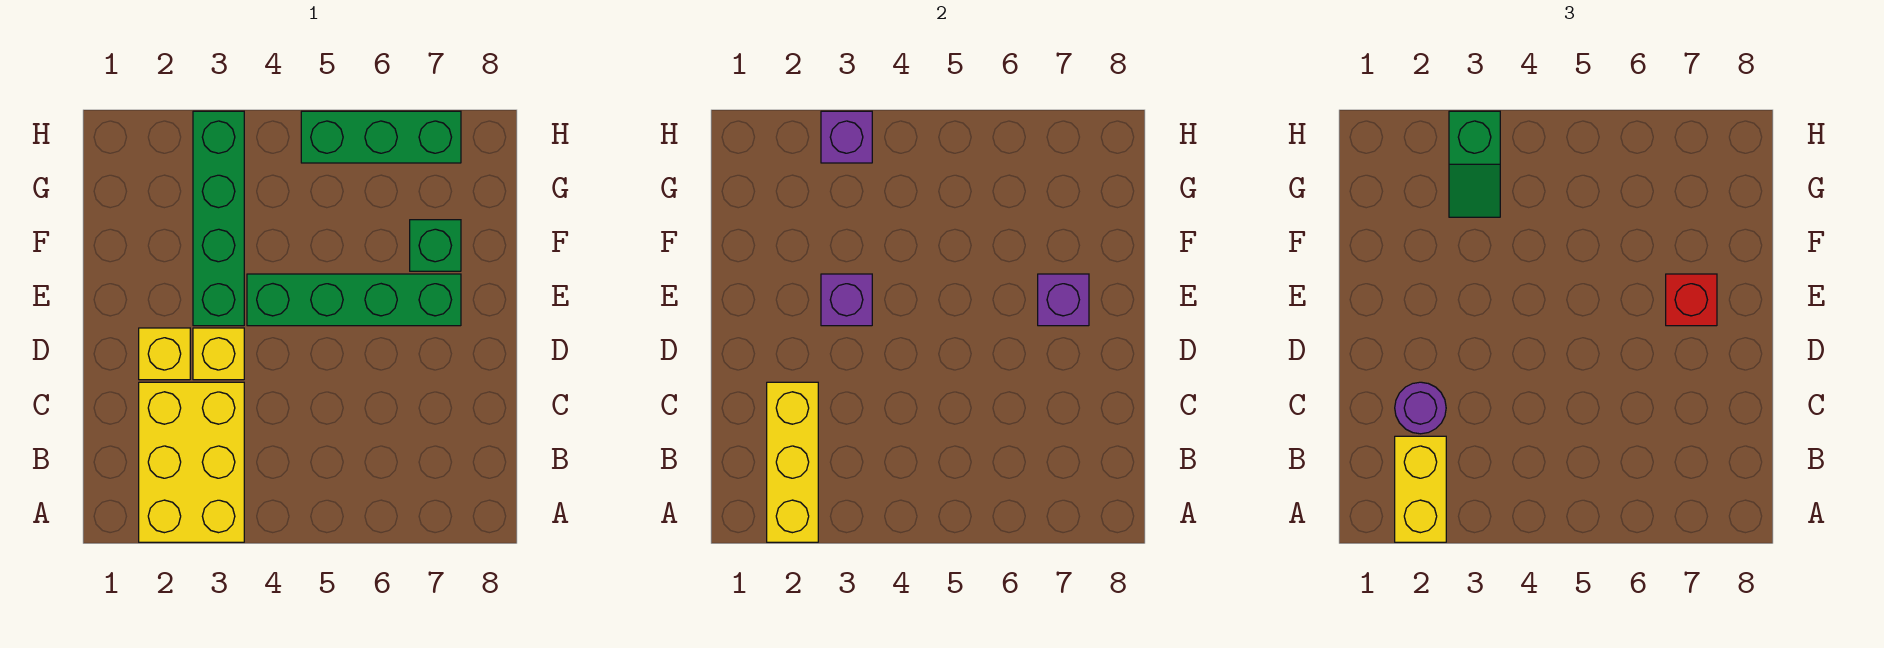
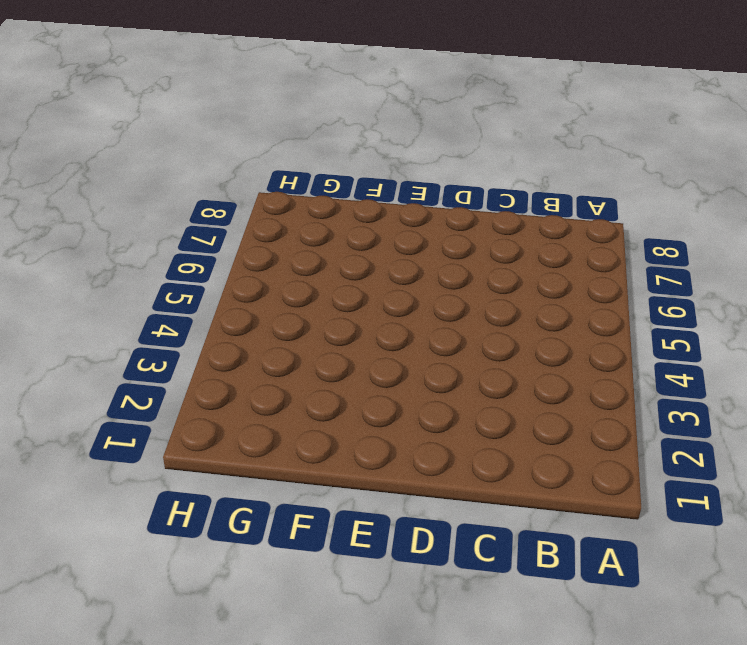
none -> yellow brick A2:C3 level 1
none -> yellow brick D2 level 1
none -> yellow brick D3 level 1

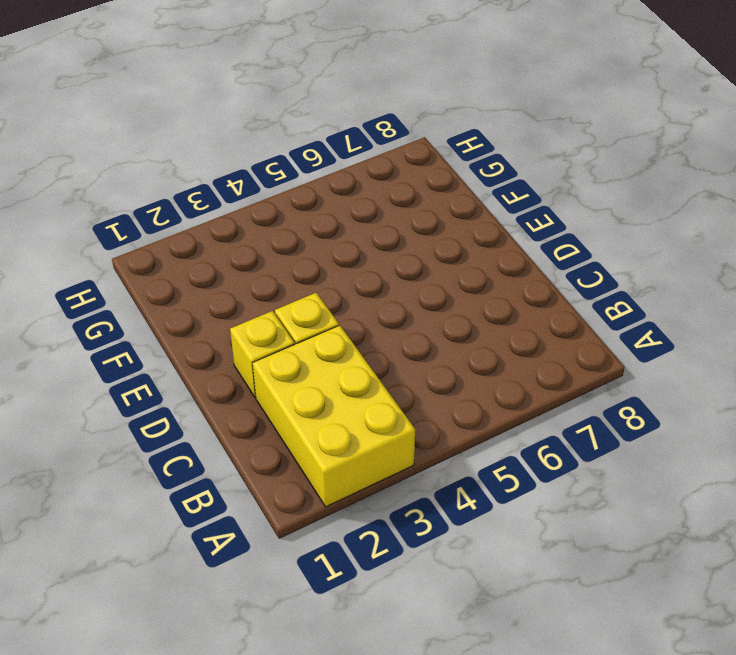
none -> green brick E3:H3 level 1
none -> green brick E4:E7 level 1
none -> green brick F7 level 1

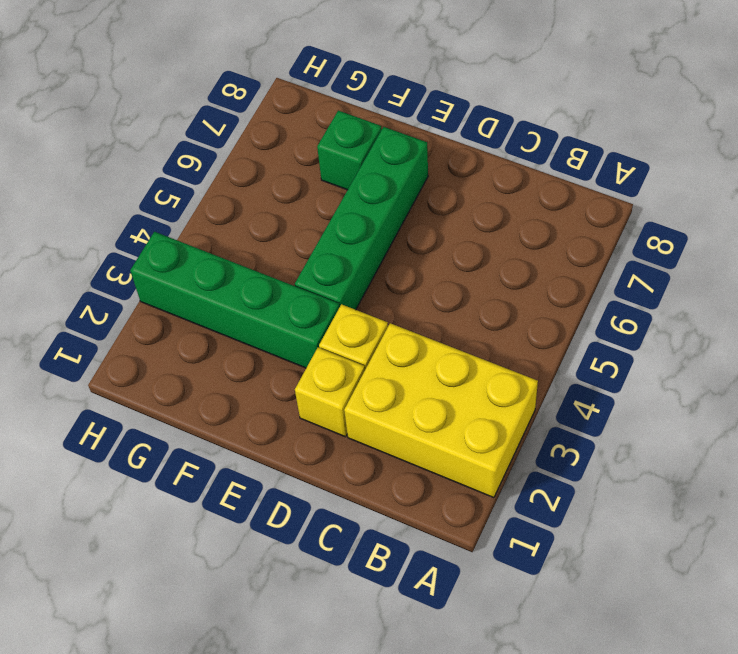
none -> green brick H5:H7 level 1
none -> yellow brick A2:C2 level 2
none -> purple brick E3 level 2

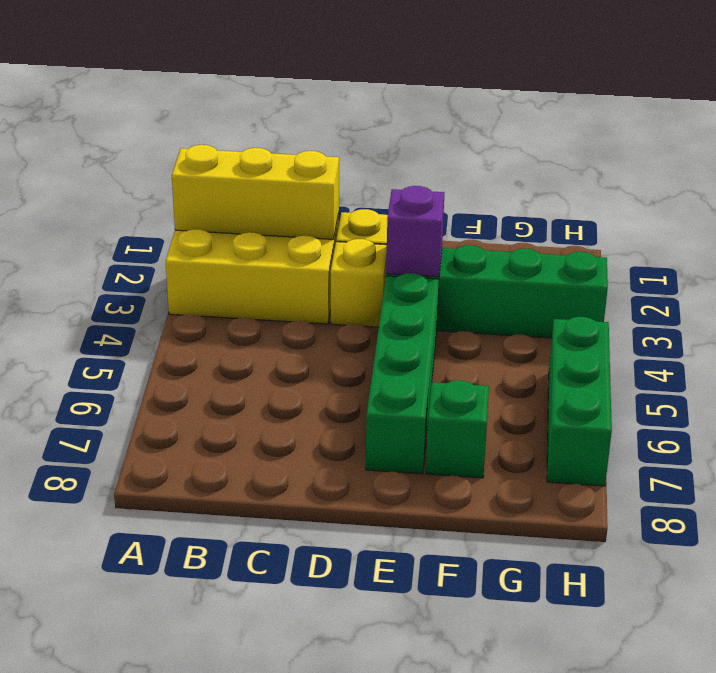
none -> purple brick E7 level 2
none -> purple brick H3 level 2
none -> yellow brick A2:B2 level 3

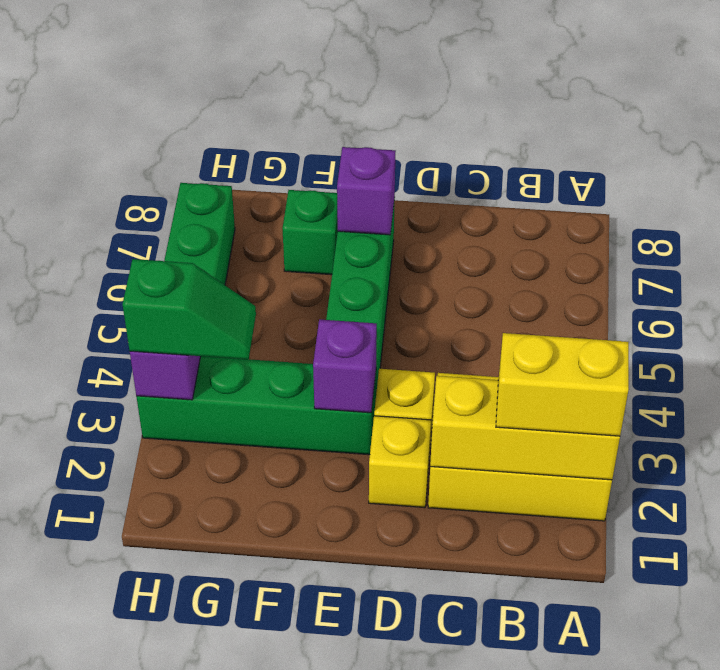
none -> purple round brick C2 level 3
none -> red brick E7 level 3

